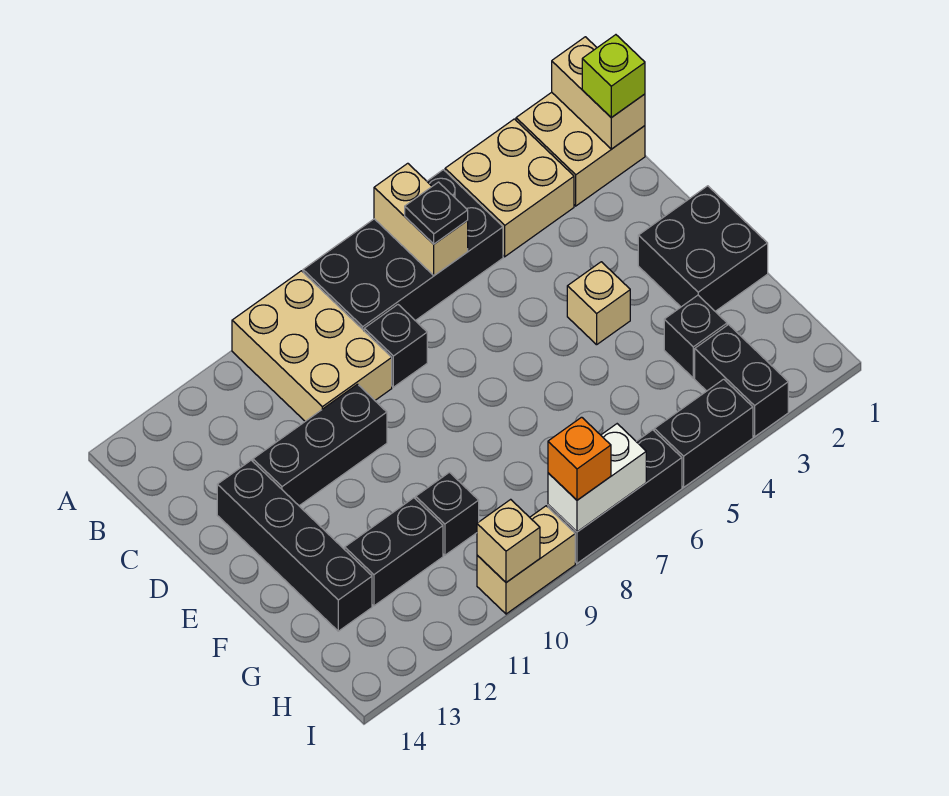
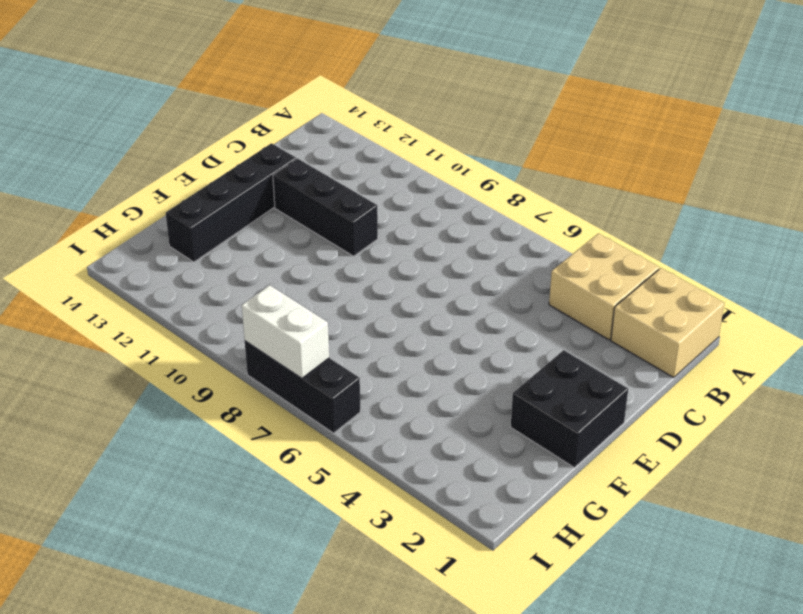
none -> black brick A5:B8 level 1
none -> tan brick A9:C10 level 1
none -> black brick C8 level 1

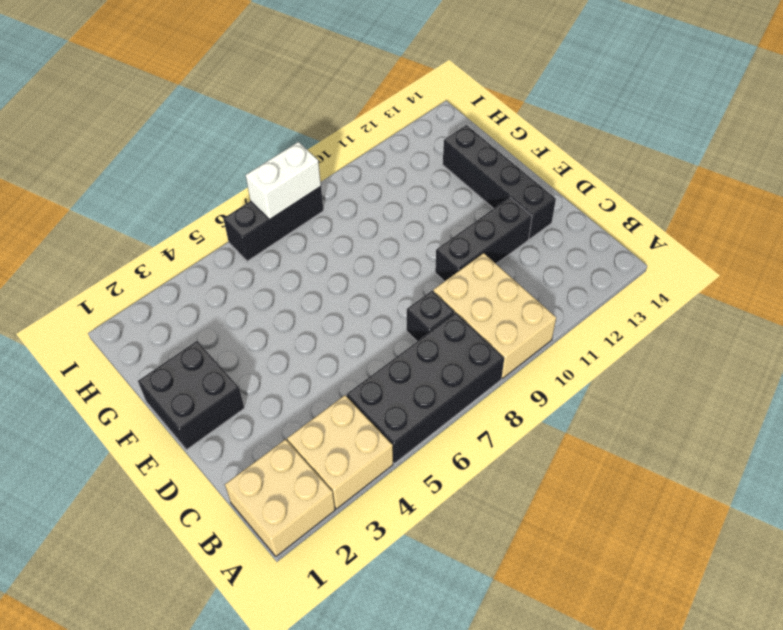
none -> tan brick E4 level 1
none -> black brick G3 level 1
none -> black brick G10 level 1

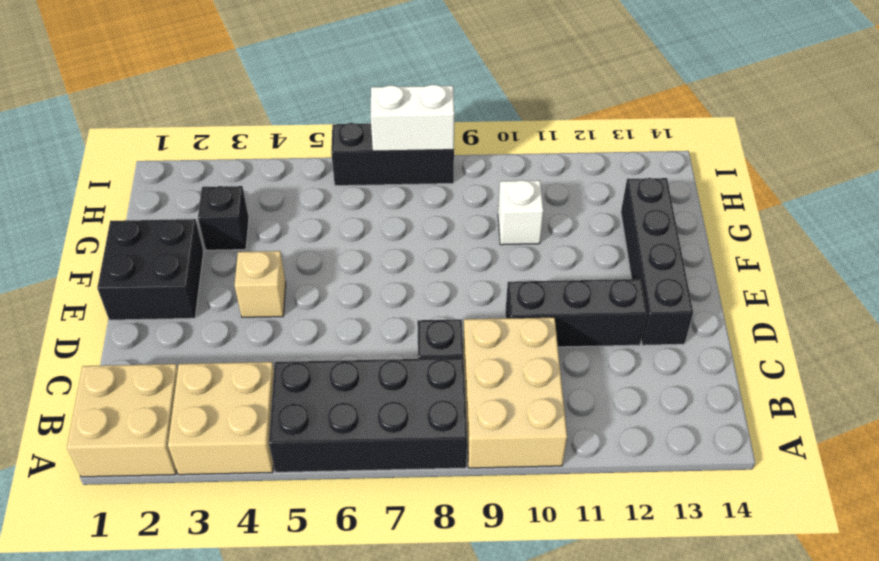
white brick G10 level 1 -> black brick G10 level 1
none -> black brick G11:G12 level 1
none -> black brick H3:I3 level 1
none -> black brick I4:I5 level 1

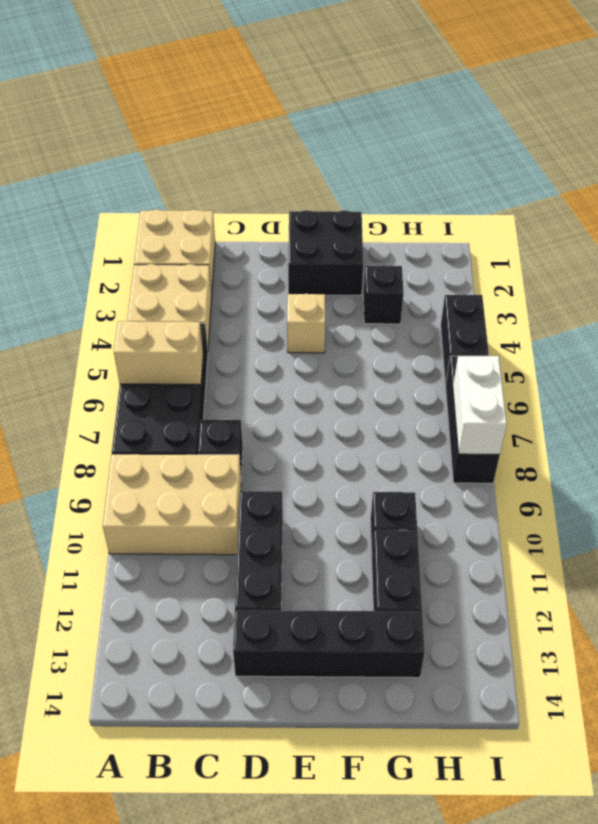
none -> black brick H3:I3 level 1
none -> tan brick I9:I10 level 1
none -> tan brick A1:B1 level 2

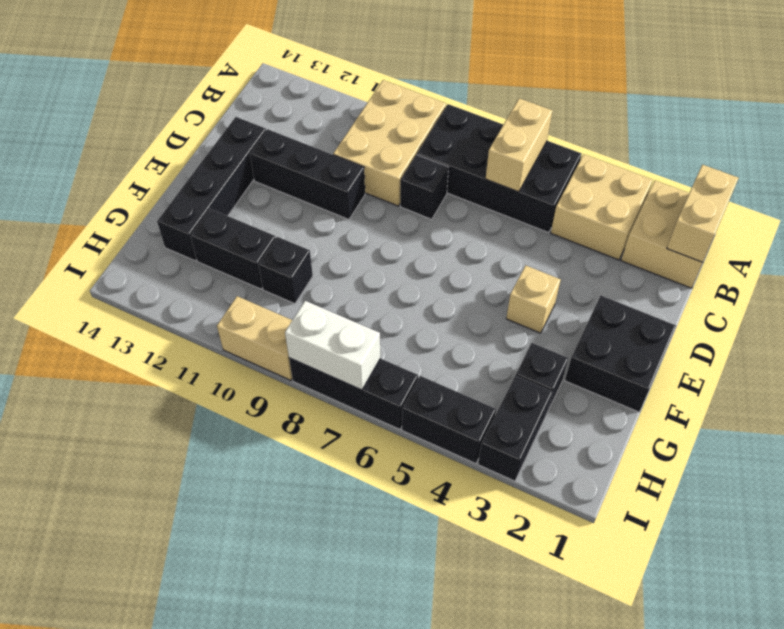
none -> tan brick I10 level 2
none -> lime brick B1 level 3
none -> black plate B6 level 3

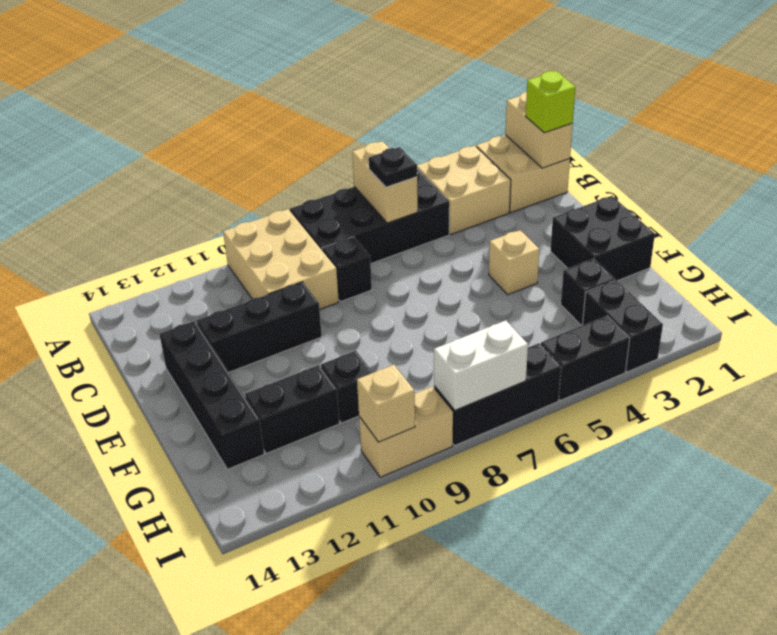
none -> orange brick I8 level 3

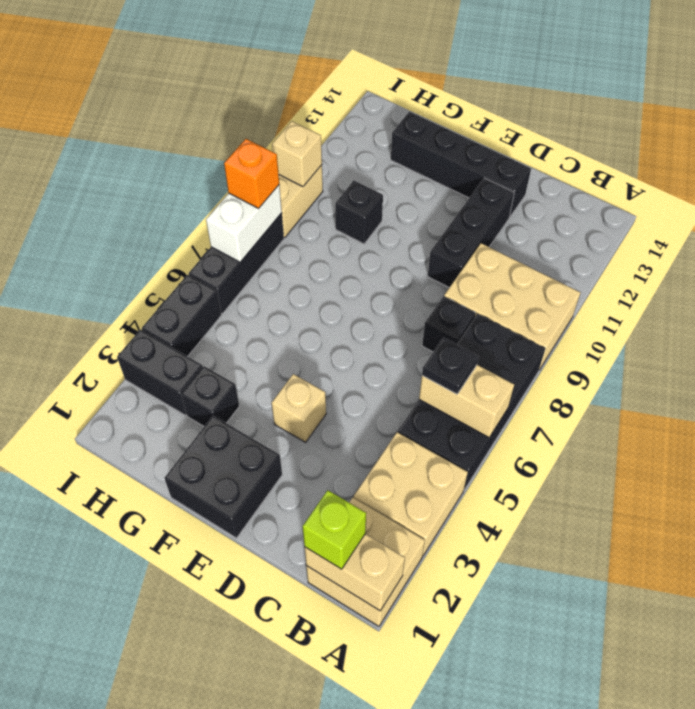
none -> black brick G11:G12 level 1

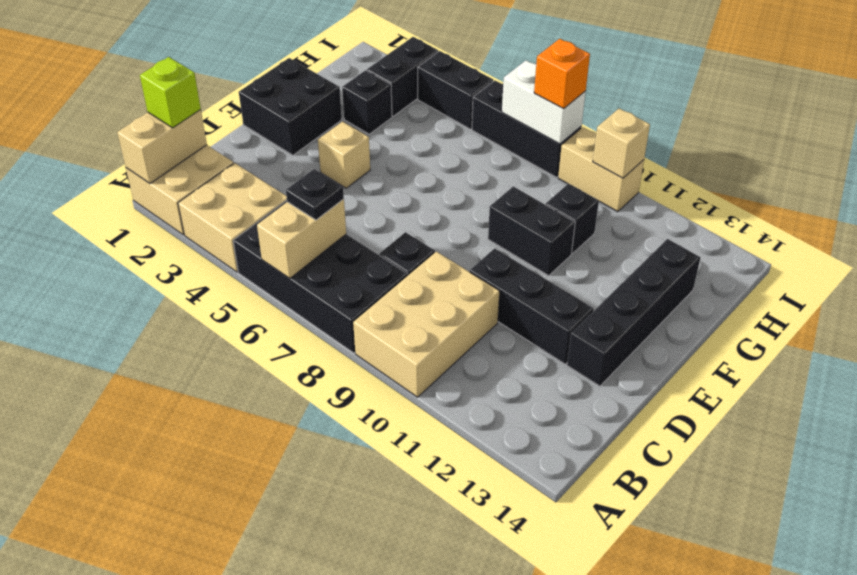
black brick F9:F10 level 1 -> black brick G11:G12 level 1

